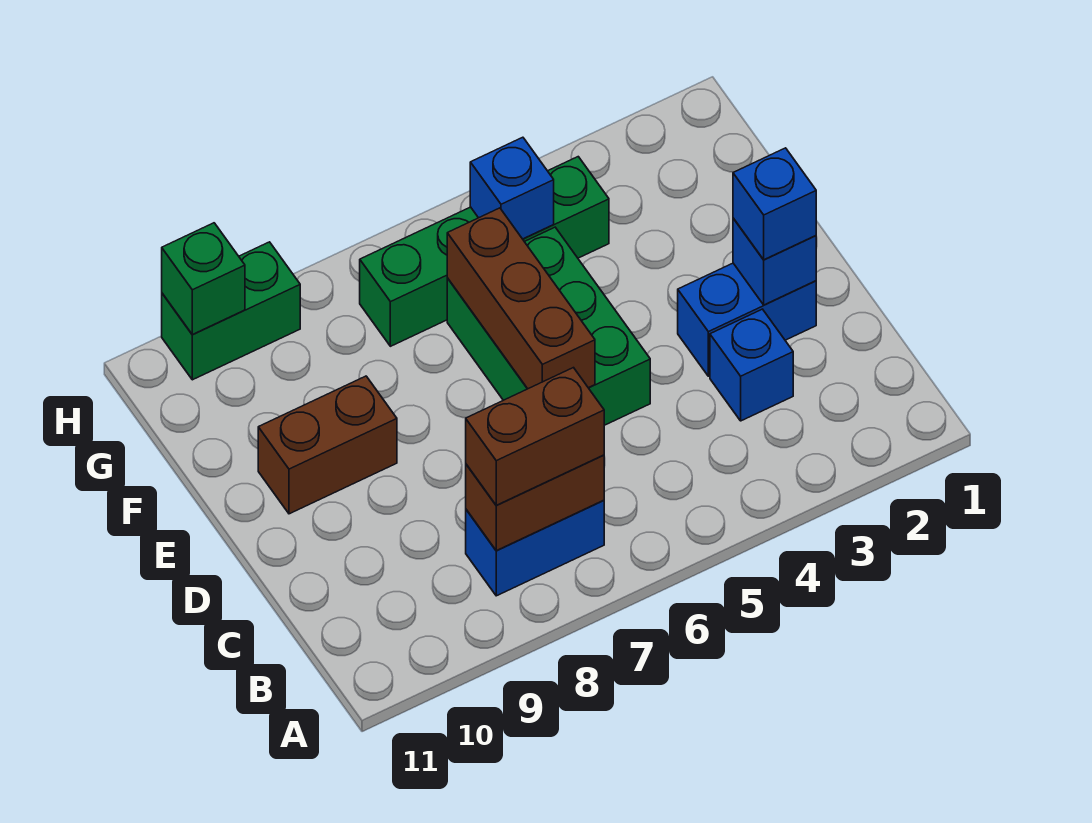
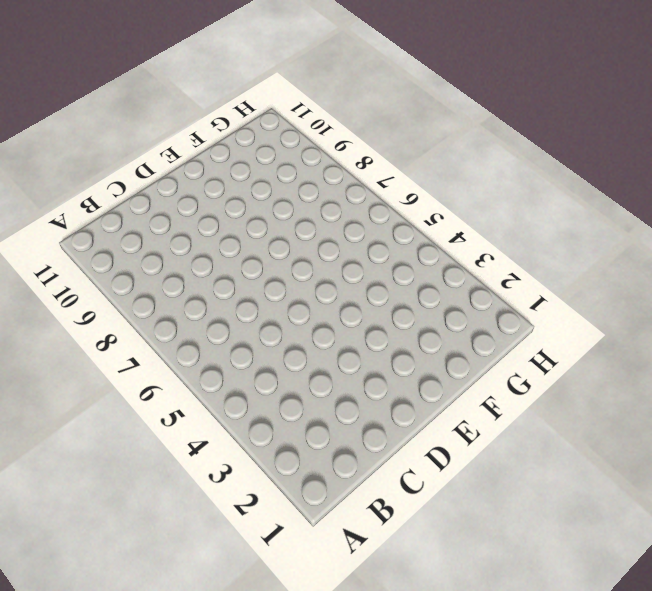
none -> blue brick B7:B8 level 1
none -> blue brick C3 level 1
none -> blue brick D2:D3 level 1

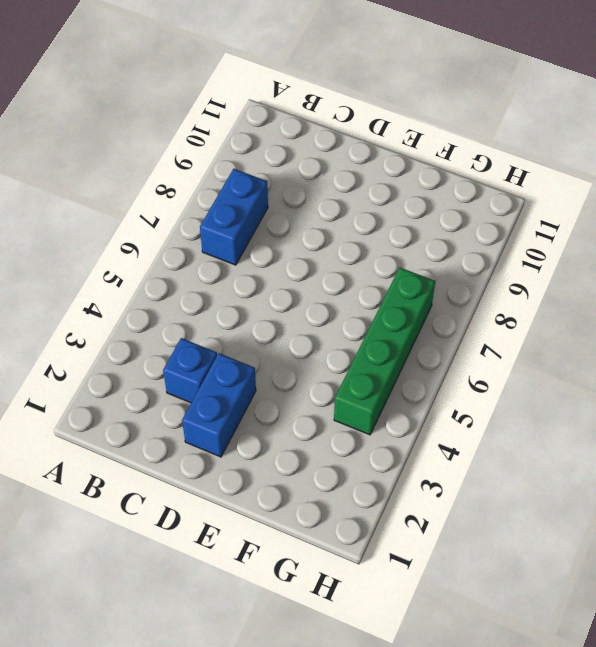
none -> green brick D5:F6 level 1
none -> brown brick E9:E10 level 1
none -> green brick H9:H10 level 1

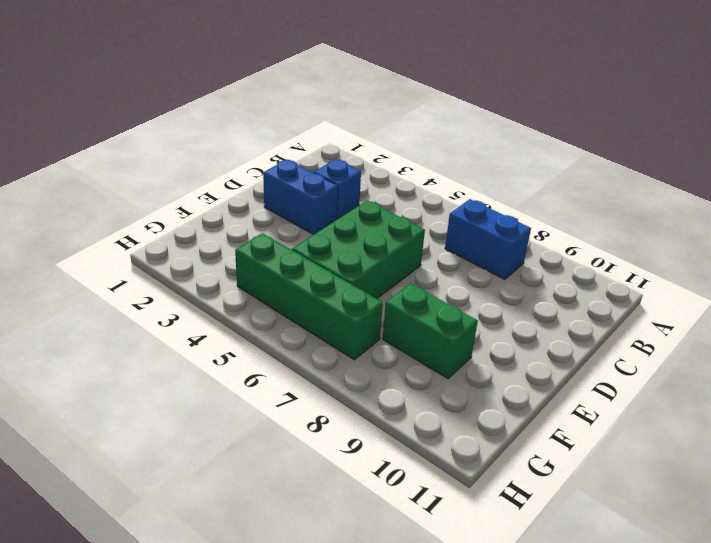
green brick F8:F9 level 1 -> green brick H9:H10 level 1
none -> brown brick E9:E10 level 1
none -> brown brick B7:B8 level 2
none -> blue brick D2 level 2

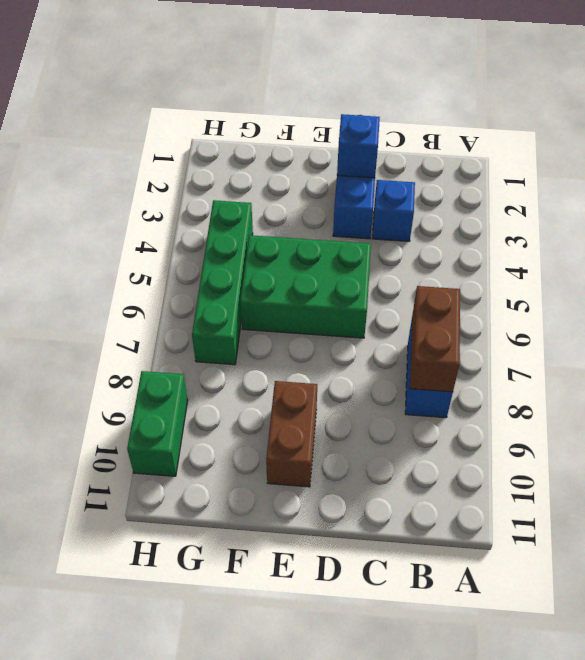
none -> brown brick D6:F6 level 2
none -> blue brick G5 level 2
none -> green brick H10 level 2

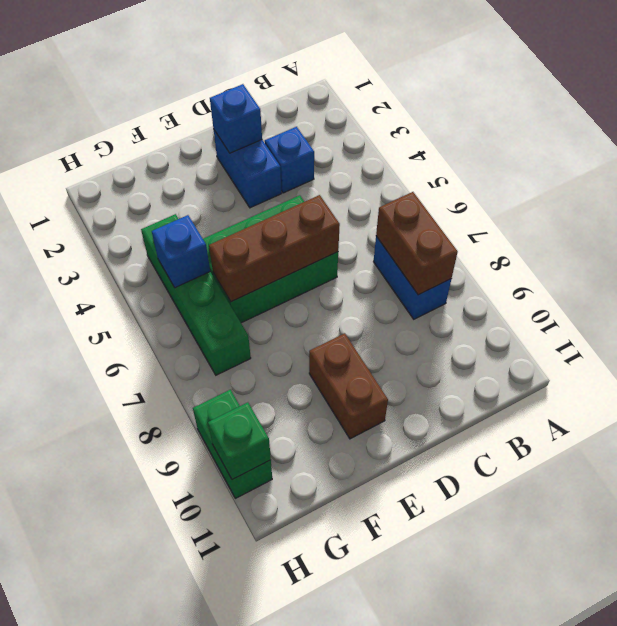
none -> brown brick B7:B8 level 3
none -> blue brick D2 level 3

